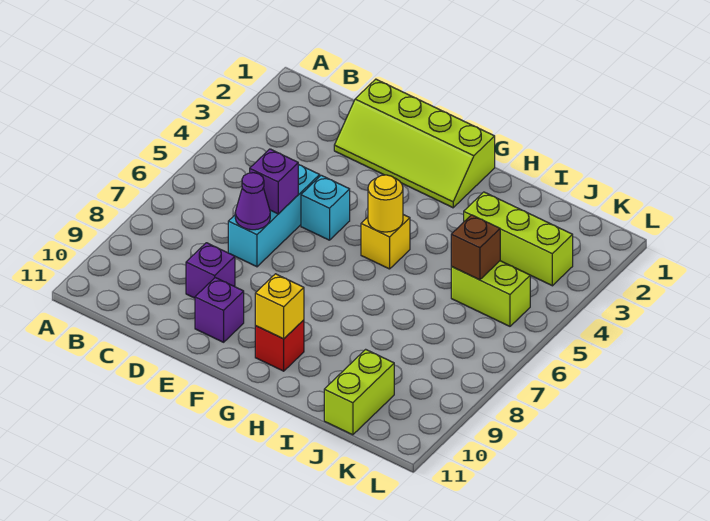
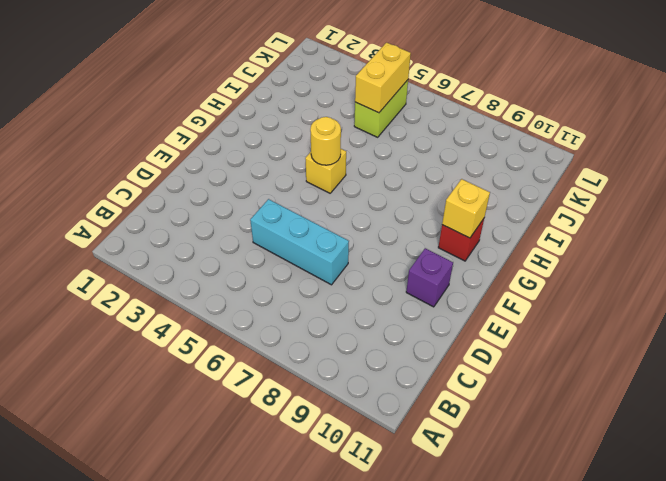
yellow brick J5:K5 level 2 -> brown brick J5 level 2
none -> lime slope D1:G2 level 1 top 1
none -> purple brick D9 level 1
none -> cyan brick E5 level 1

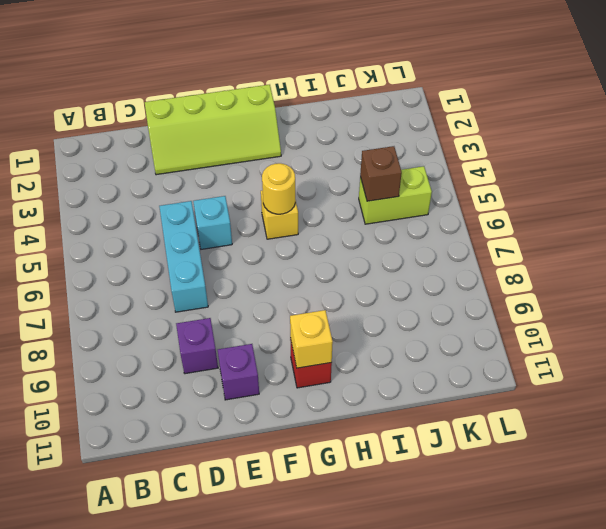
none -> lime brick I3:K3 level 1
none -> lime brick J10:J11 level 1
none -> purple brick D6 level 2

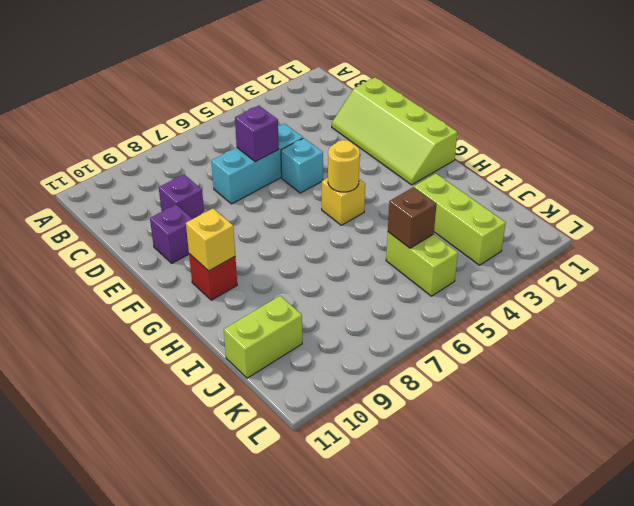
none -> purple cone D7 level 2

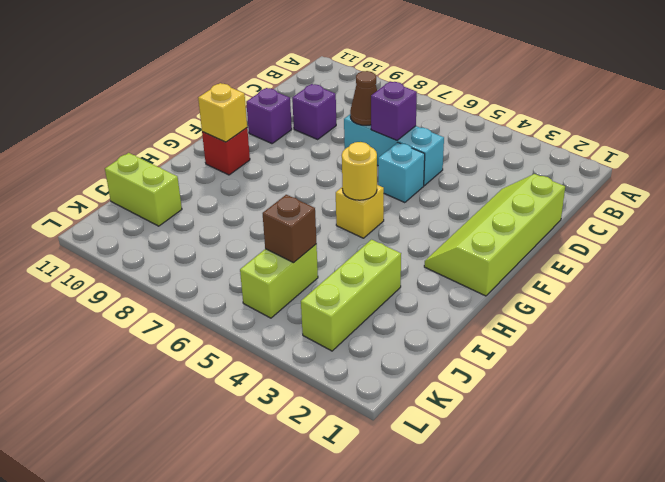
brown cone D7 level 2 -> purple cone D7 level 2

